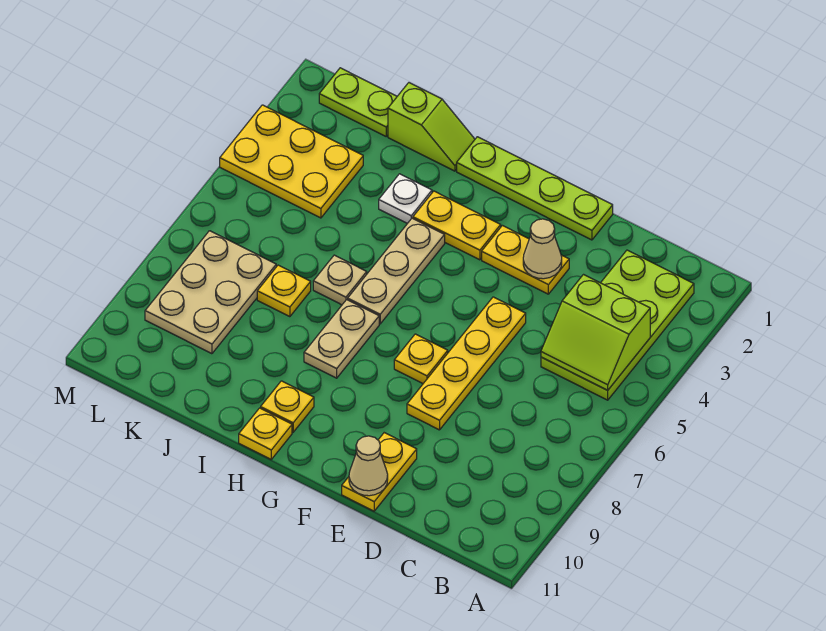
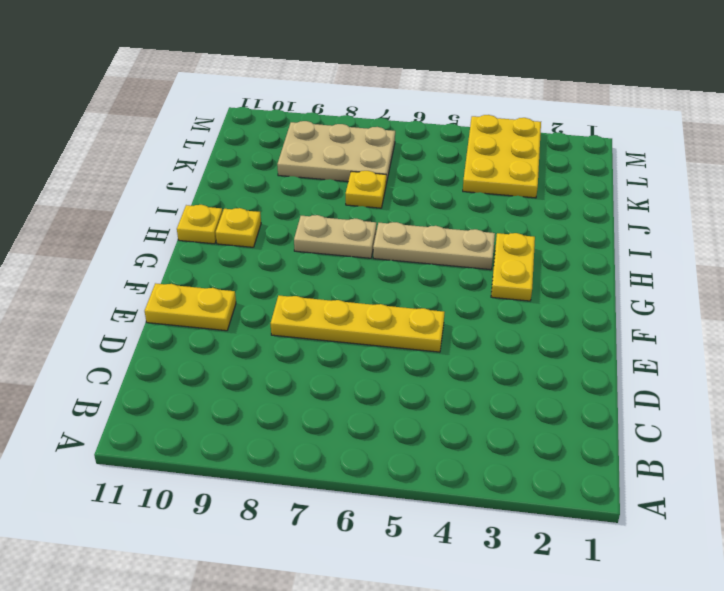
none -> lime plate B2:C5 level 1
none -> lime plate E1:H1 level 1
none -> yellow plate E3:F3 level 1

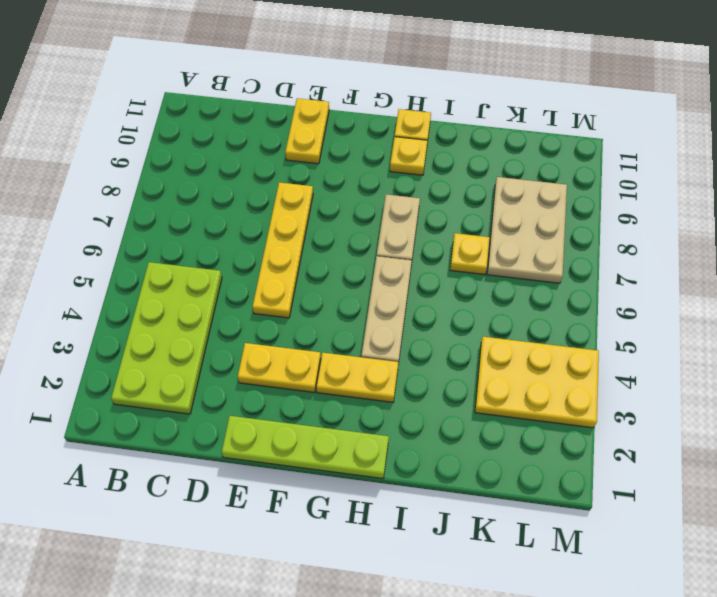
none -> yellow plate F7 level 1
none -> lime slope I1:J1 level 1 top J
none -> white plate I3 level 1

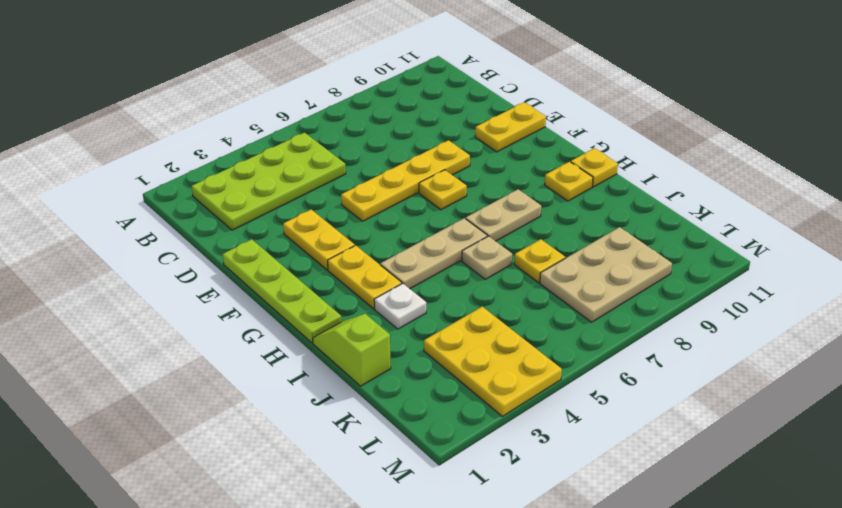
none -> lime plate K1:L1 level 1
none -> lime slope B4:C5 level 2 top 4
none -> tan cone E3 level 2

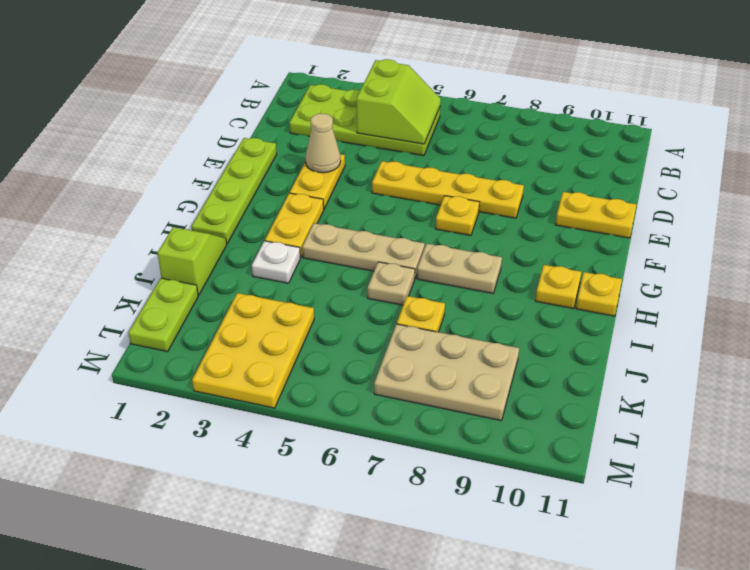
none -> tan cone E11 level 2

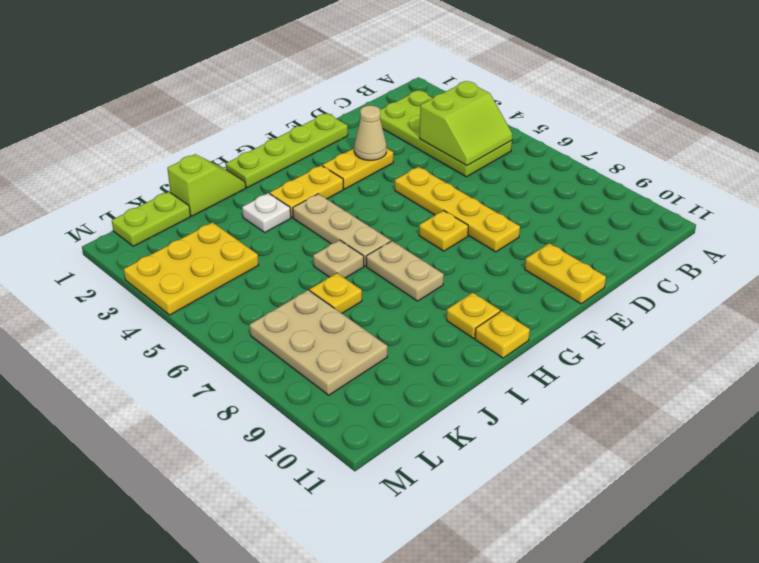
none -> tan cone E11 level 2

